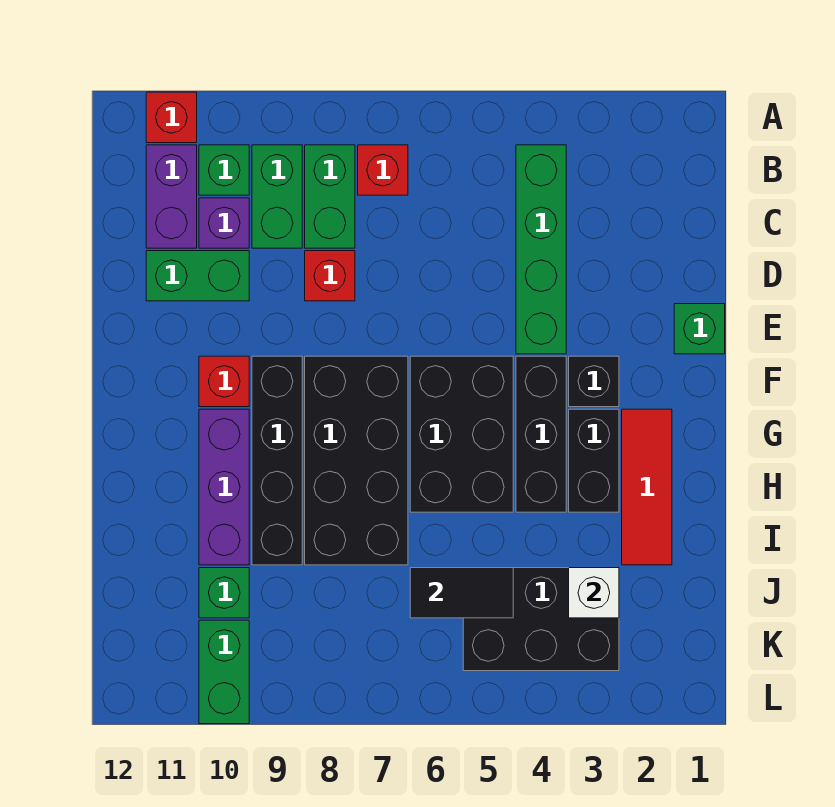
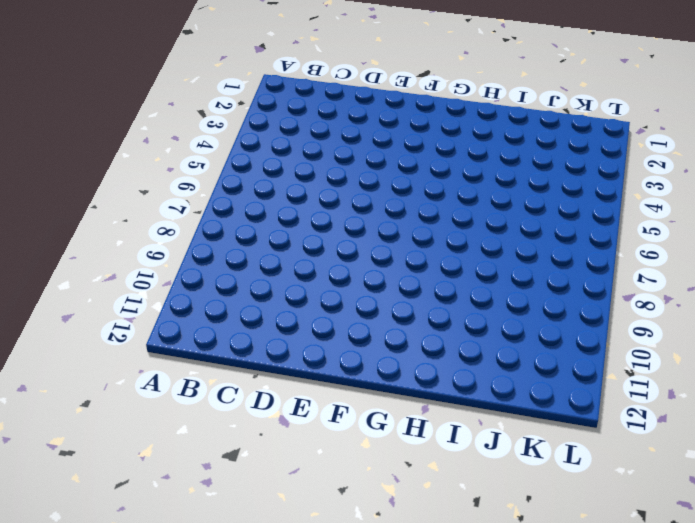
none -> red brick A11 level 1
none -> green brick B4:E4 level 1
none -> red brick B7 level 1

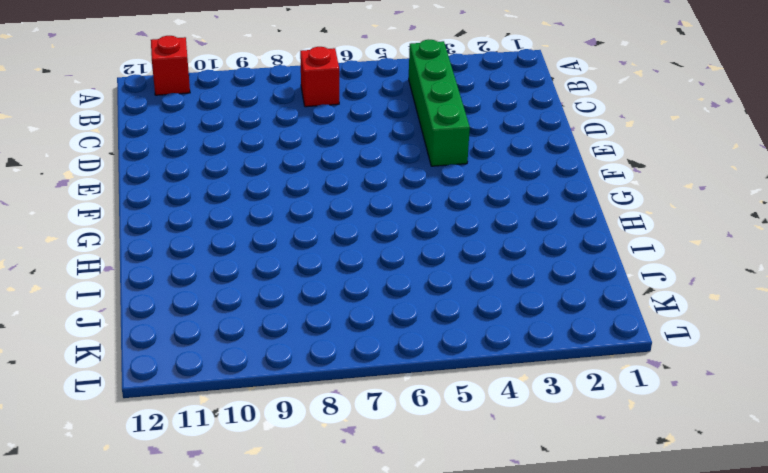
none -> green brick B8:C8 level 1
none -> green brick B9:C9 level 1
none -> green brick B10 level 1

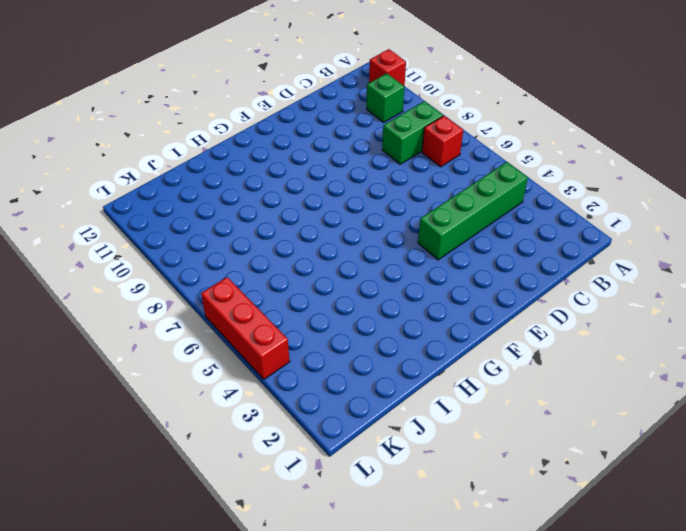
red brick L4:L6 level 1 -> none
none -> green brick B9:C9 level 1
none -> purple brick B11:C11 level 1
none -> purple brick C10 level 1

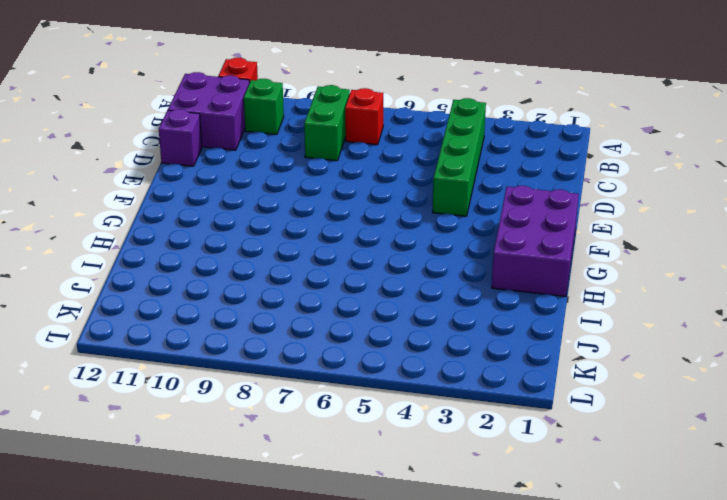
purple brick B11:C12 level 1 -> purple brick B11:C11 level 1
purple brick D12 level 1 -> purple brick C10 level 1
purple brick F1:H2 level 1 -> red tile G2:I2 level 1
none -> green brick B9:C9 level 1
none -> red brick D8 level 1
none -> green brick D10:D11 level 1

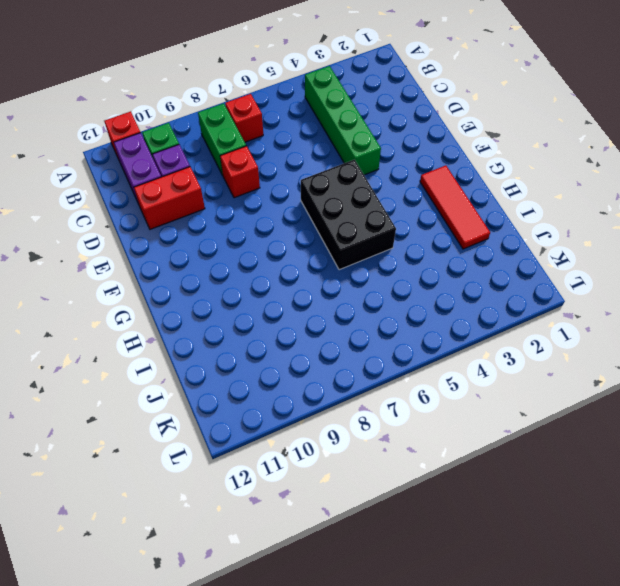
red brick D10:D11 level 1 -> green brick D10:D11 level 1
none -> green brick B9:C9 level 1
none -> green brick E1 level 1
none -> black brick F3 level 1

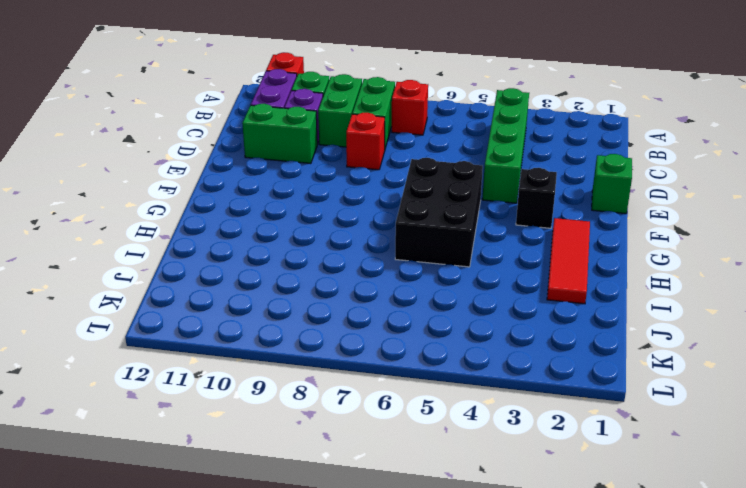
none -> black brick F4:H4 level 1
none -> black brick F7:I8 level 1
none -> black brick F9:I9 level 1

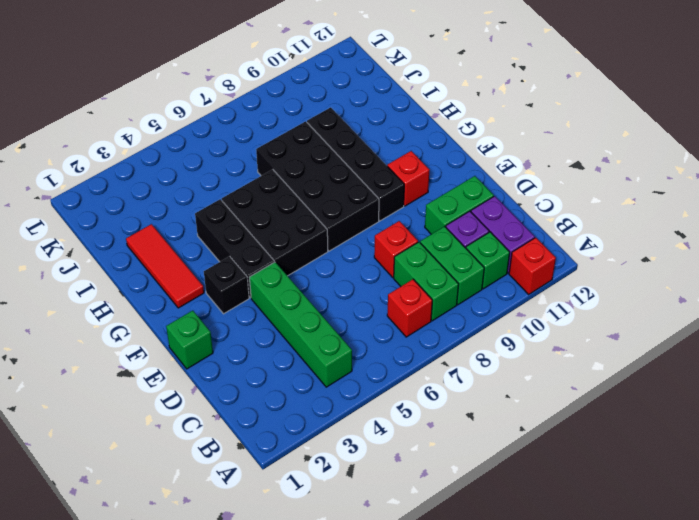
none -> black brick G3:H3 level 1
none -> purple brick G10:I10 level 1
none -> black brick J3:K5 level 1

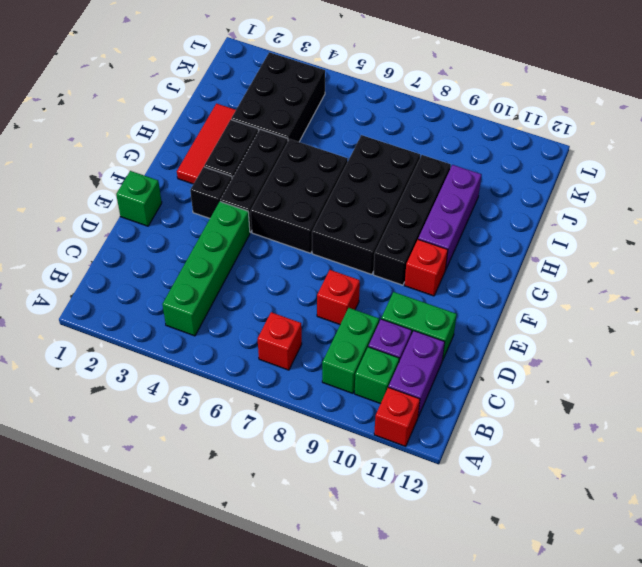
black brick I3:K4 level 1 -> black brick J3:K5 level 1
none -> green brick B8:C8 level 1
none -> green brick J10 level 1
none -> green brick K10:L10 level 1

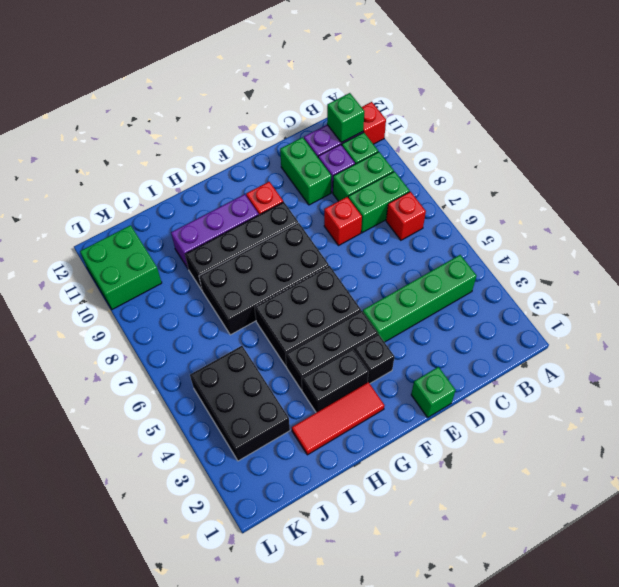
green brick B11 level 2 -> green brick J10 level 1
green brick K10:L11 level 1 -> green brick K10:L10 level 1
none -> white brick J3 level 2
none -> black tile J5:J6 level 2

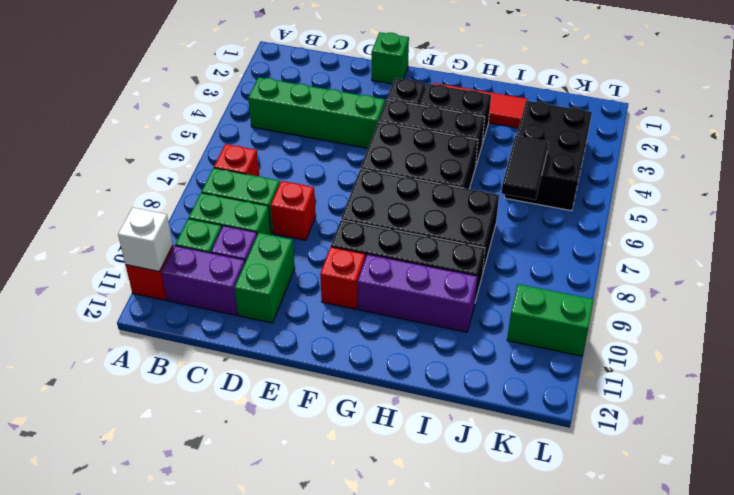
white brick A11 level 2 -> white brick J3 level 2
none -> green brick J10 level 1

